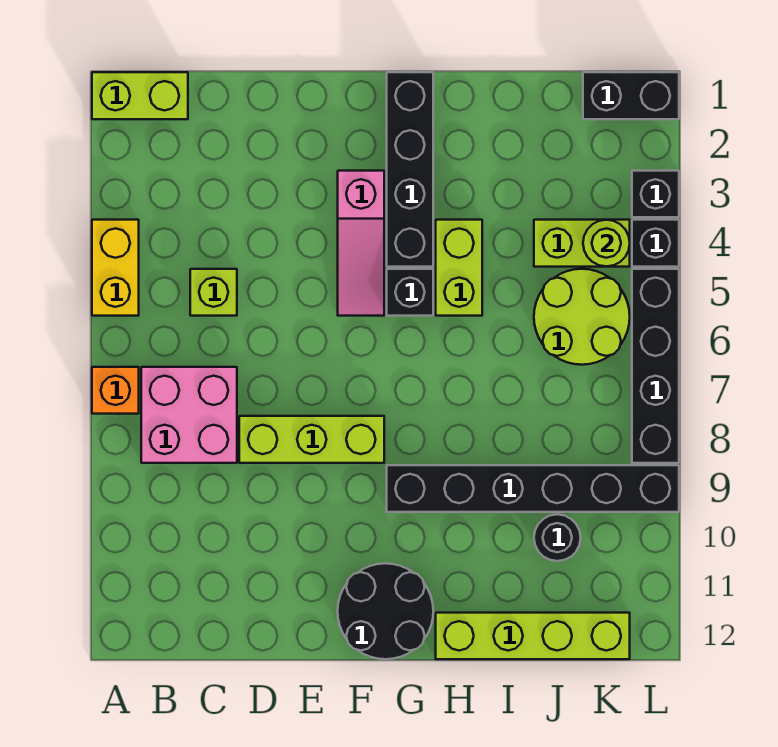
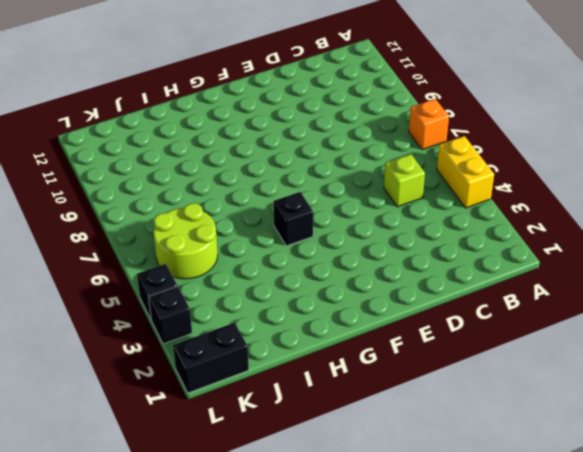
none -> lime brick A1:B1 level 1
none -> pink brick B7:C8 level 1
none -> lime brick D8:F8 level 1

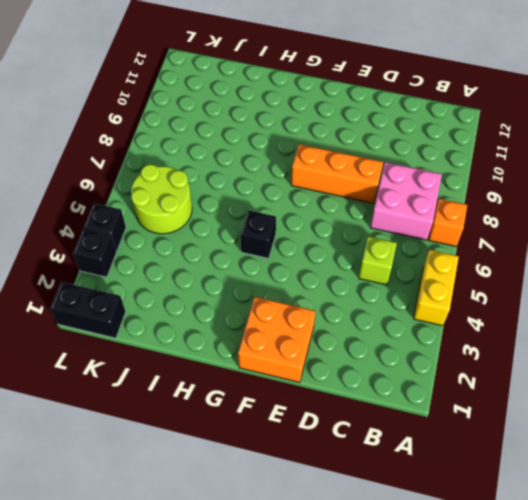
orange brick D8:F8 level 1 -> lime brick D8:F8 level 1
orange brick E1:F2 level 1 -> none
none -> lime brick A1:B1 level 1
none -> pink slope F3:F5 level 1 top 3
none -> black round brick F11:G12 level 1

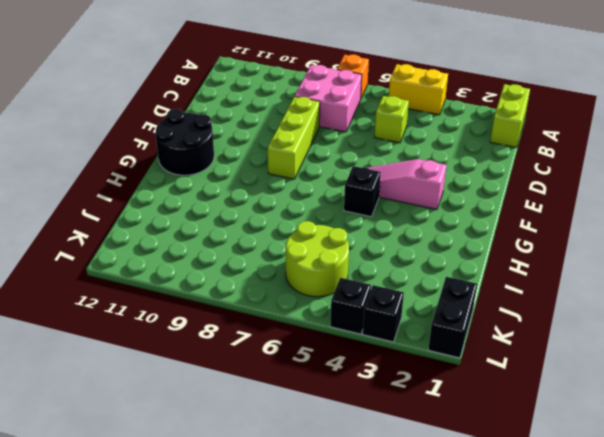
none -> black brick G1:G4 level 1
none -> black brick G9:L9 level 1
none -> lime brick H4:H5 level 1

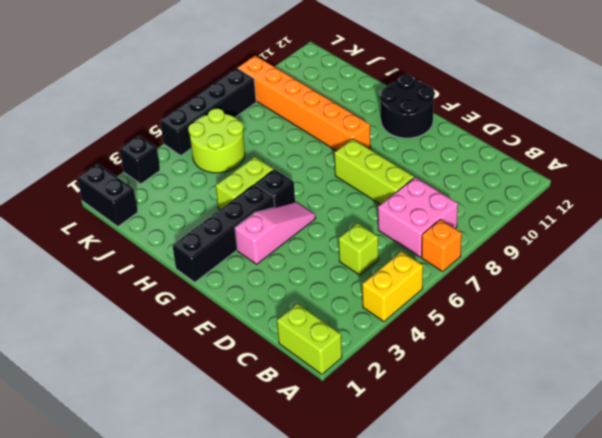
orange brick G9:L9 level 1 -> black brick G9:L9 level 1
none -> lime brick H12:K12 level 1
none -> lime brick J4:K4 level 1
none -> black round brick J10 level 1

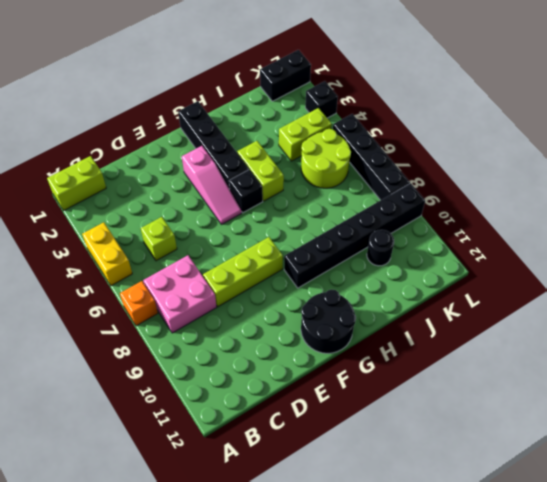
none -> lime brick H12:K12 level 1
none -> black brick L4 level 1
none -> lime round brick K4 level 2

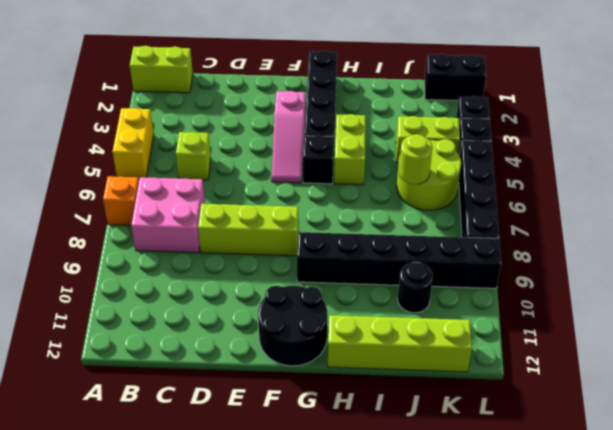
lime round brick J6 level 2 -> lime round brick K4 level 2

